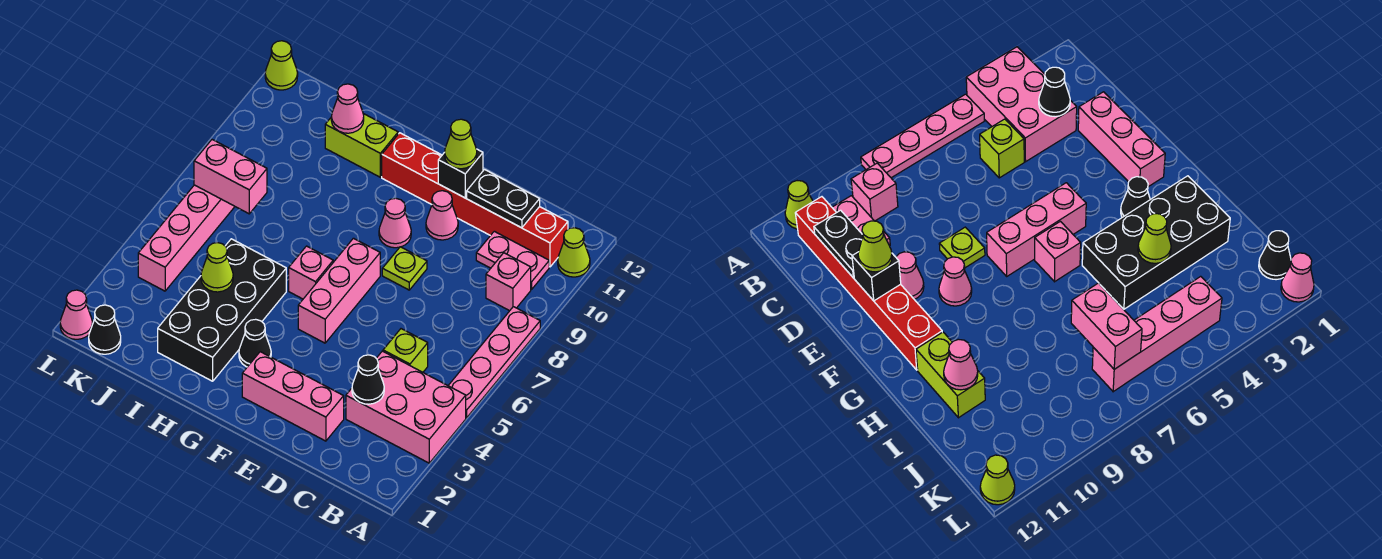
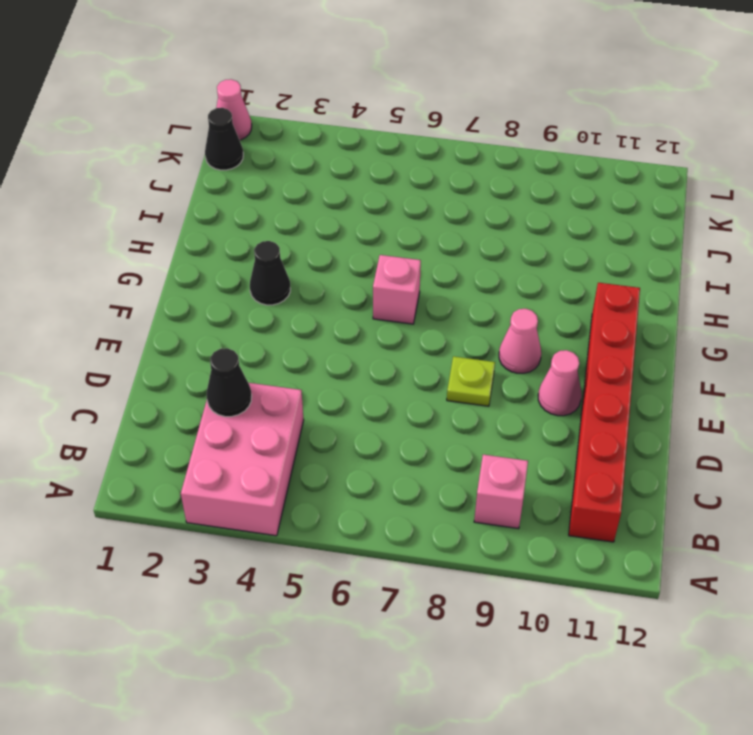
none -> pink plate A5:A8 level 1
none -> lime cone A11 level 1
none -> pink plate B10:C10 level 1

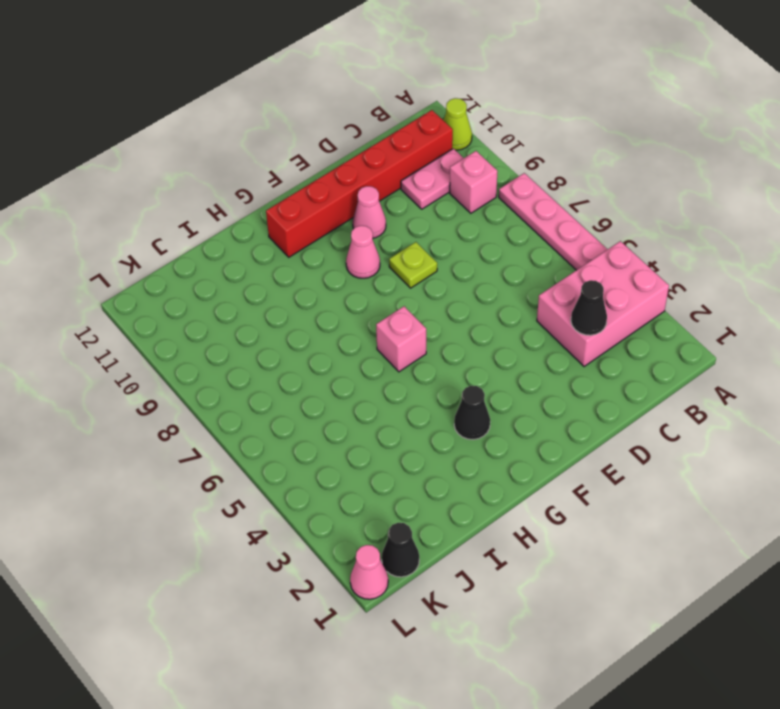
none -> lime brick C5 level 1
none -> pink brick D2:F2 level 1
none -> pink brick F5:F7 level 1

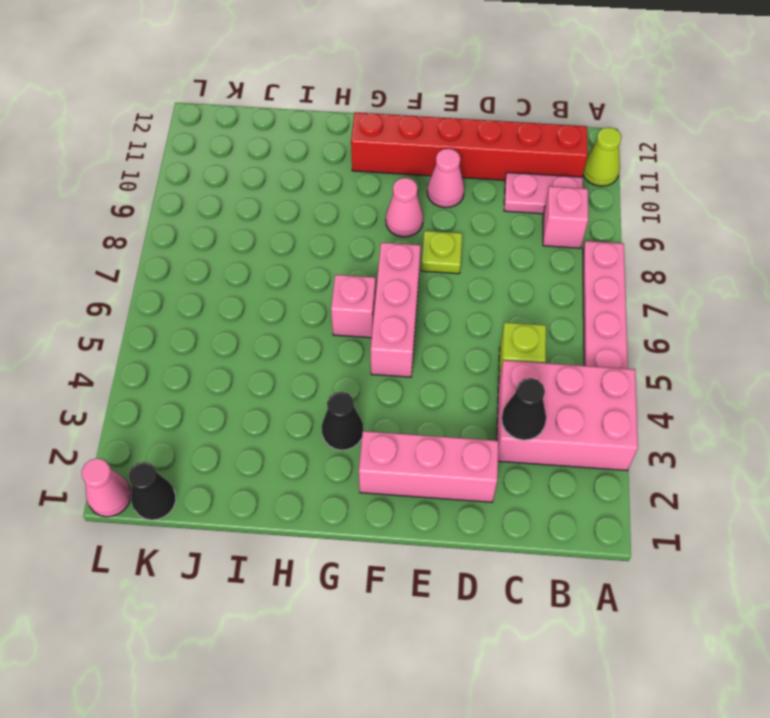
none -> black brick H2:I5 level 1
none -> lime brick H11:I11 level 1
none -> pink brick K4:K7 level 1

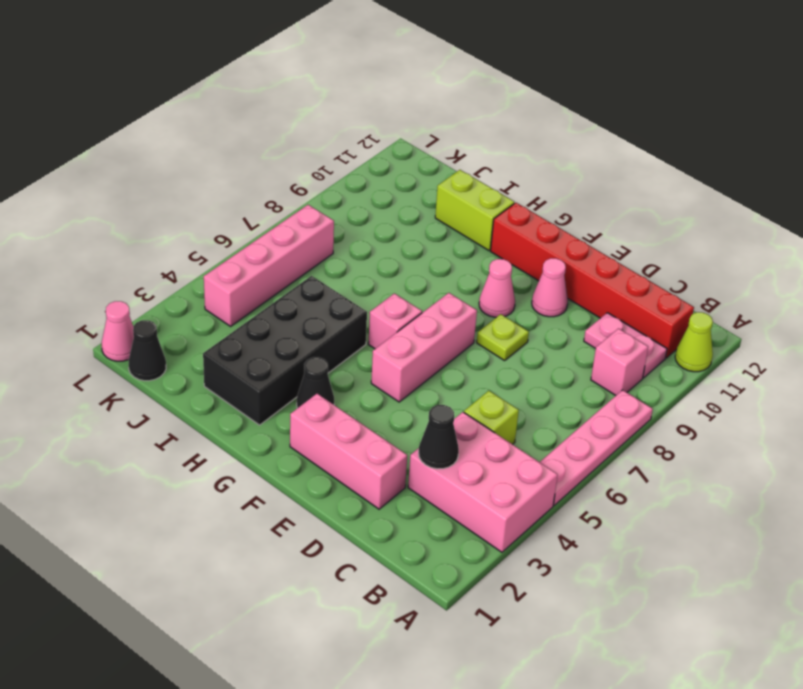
none -> lime cone L12 level 1
none -> black plate C11:D11 level 2
none -> black brick E11 level 2

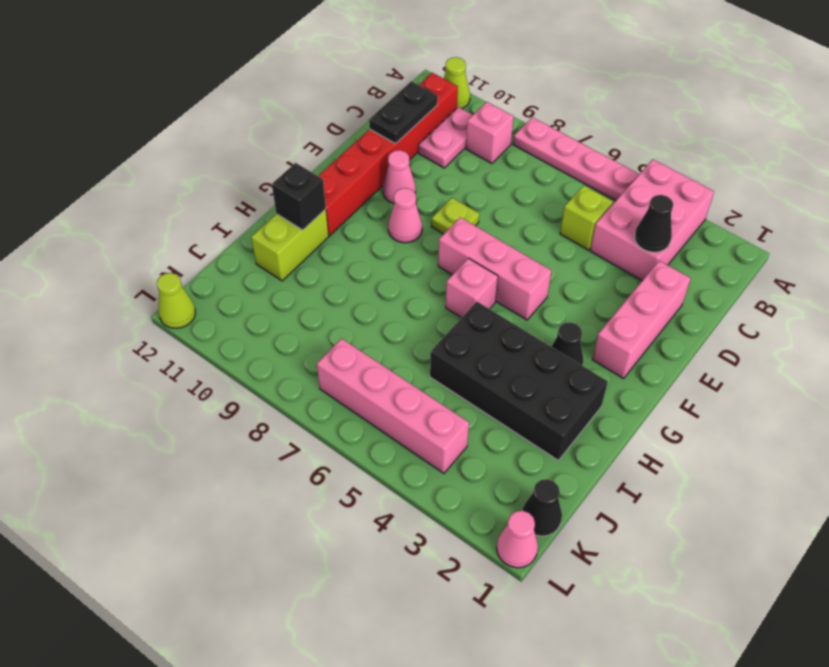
black brick H11 level 2 -> black brick E11 level 2
none -> lime cone I4 level 2
none -> pink cone I11 level 2
none -> pink brick J7:K7 level 2

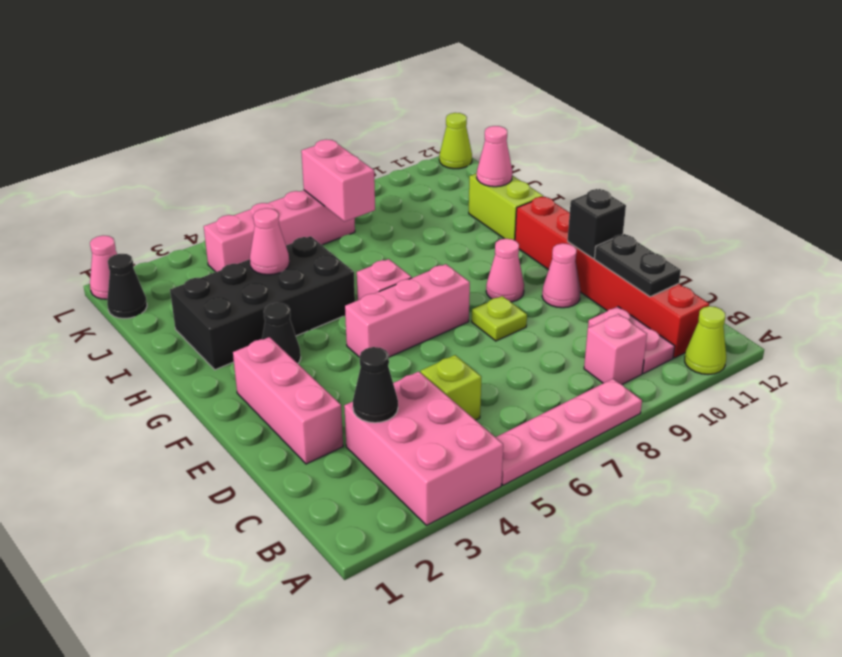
pink cone I4 level 2 -> lime cone I4 level 2
none -> lime cone E11 level 3

